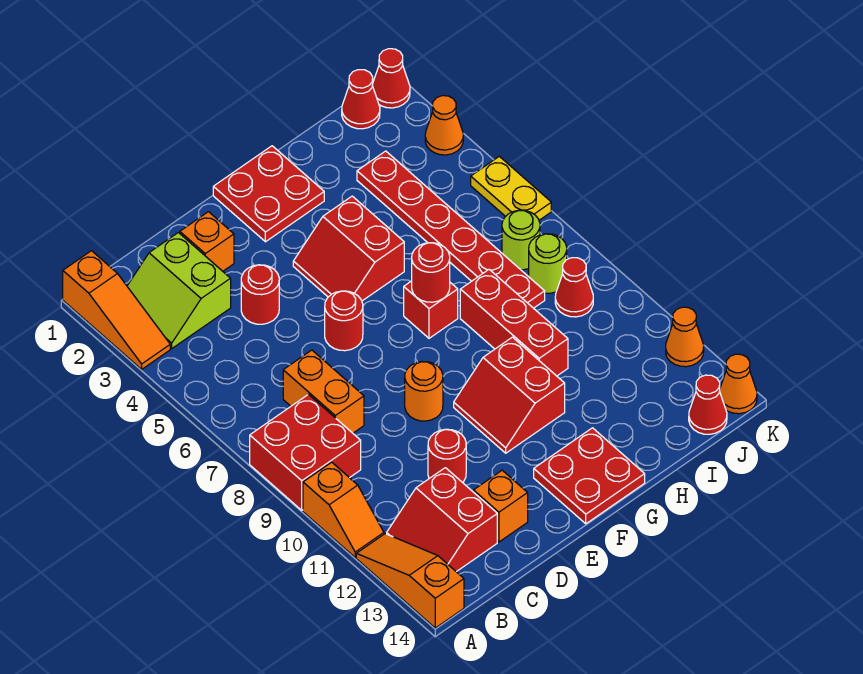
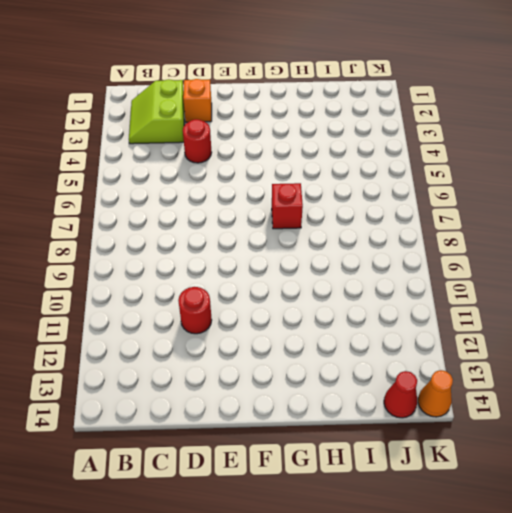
none -> orange slope A1:A3 level 1 top 1
none -> red brick A8:B9 level 1
none -> orange slope A10:A11 level 1 top 10
none -> orange slope A12:A14 level 1 top 14

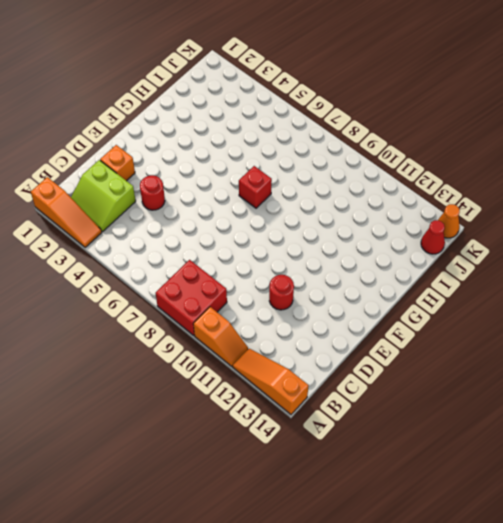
none -> red slope B12:C13 level 1 top C
none -> orange brick C7:C8 level 1
none -> orange brick D13 level 1
none -> red round brick E6 level 1

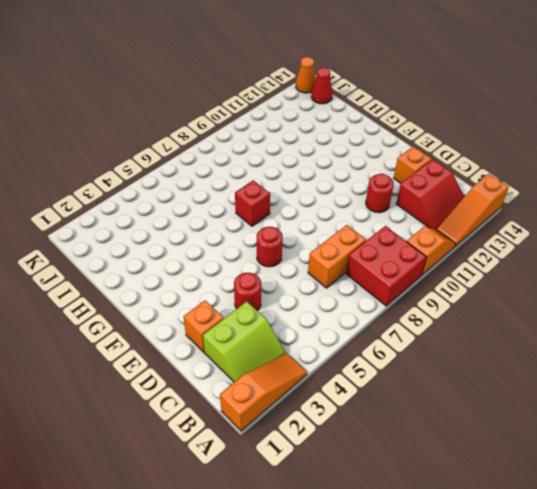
none -> orange round brick E9 level 1
none -> red plate F1:G2 level 1
none -> red slope F4:G5 level 1 top G
none -> red slope F10:G11 level 1 top G

